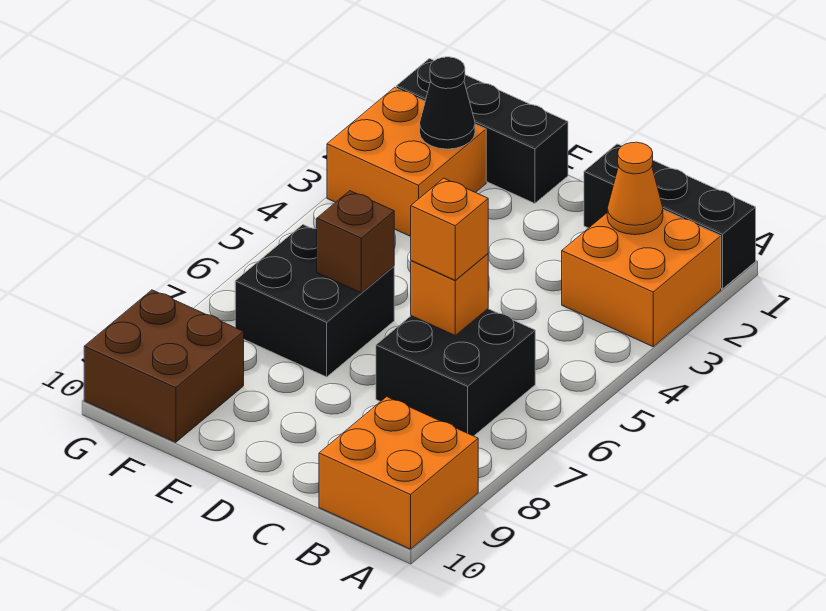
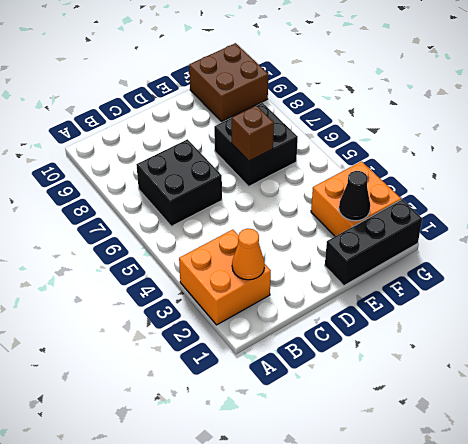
none -> black brick A1:C1 level 1
none -> orange brick A9:B10 level 1
none -> orange brick C6 level 2

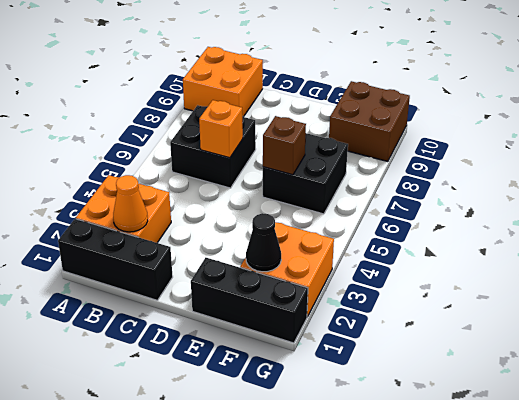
none -> orange brick C6 level 3

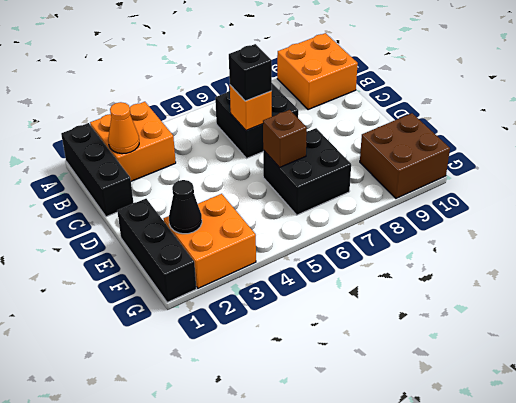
black brick C6 level 3 -> orange brick C6 level 3

